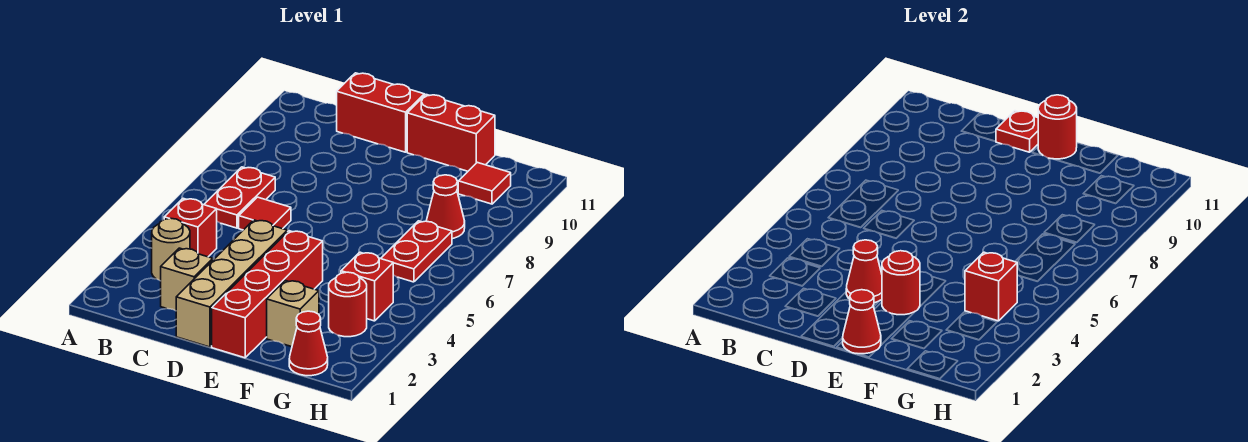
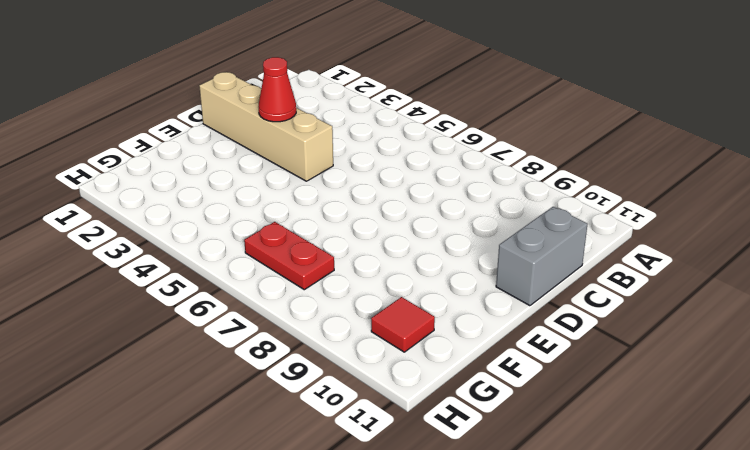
grey brick C11:D11 level 1 -> red brick C11:D11 level 1
none -> tan round brick B3 level 1
none -> red brick B4 level 1
none -> red plate B6:B7 level 1

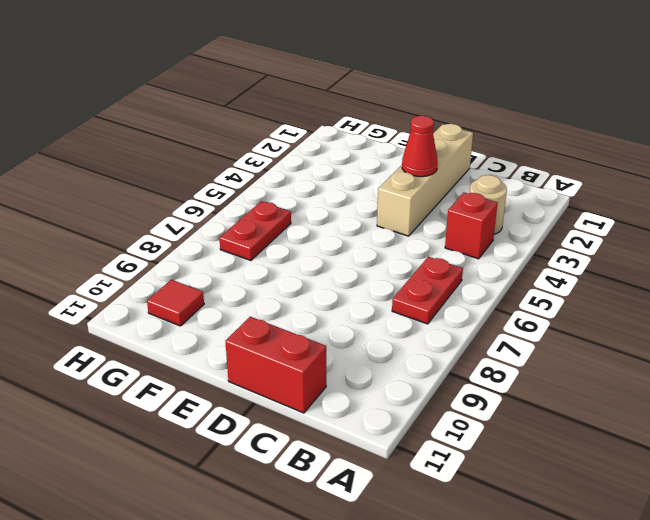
none -> tan brick C2 level 1
none -> red tile C6 level 1
none -> red brick E1:E4 level 1

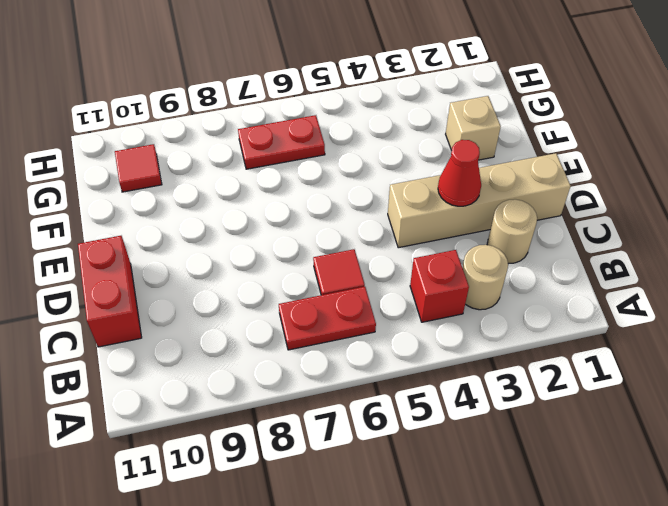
tan round brick C2 level 1 -> tan brick C2 level 1
none -> red brick E1:E4 level 1
none -> red brick E11:F11 level 1
none -> red cone G1 level 1

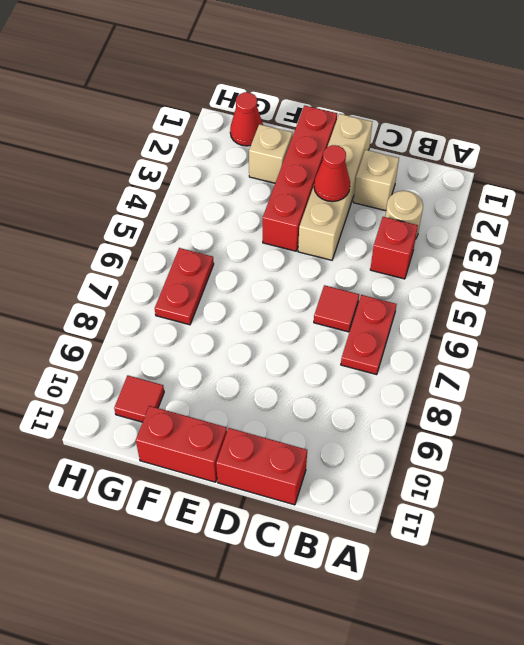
none -> red round brick G3 level 1
none -> red brick G4 level 1
none -> red cone G8 level 1

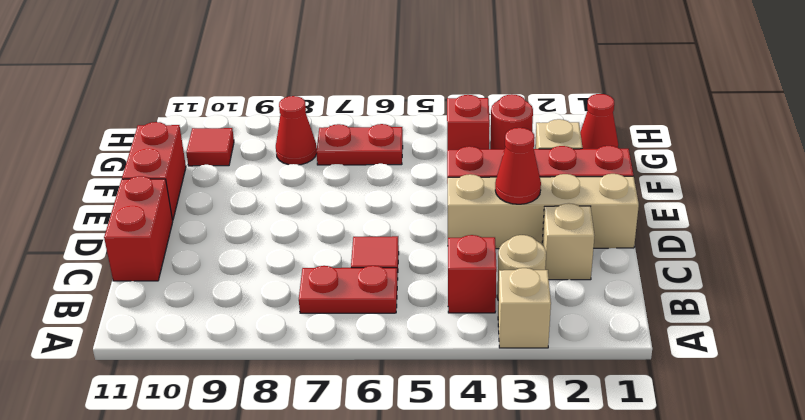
tan brick A3 level 1 -> none
none -> red plate D11 level 2
none -> red cone E1 level 2
none -> red round brick E3 level 2

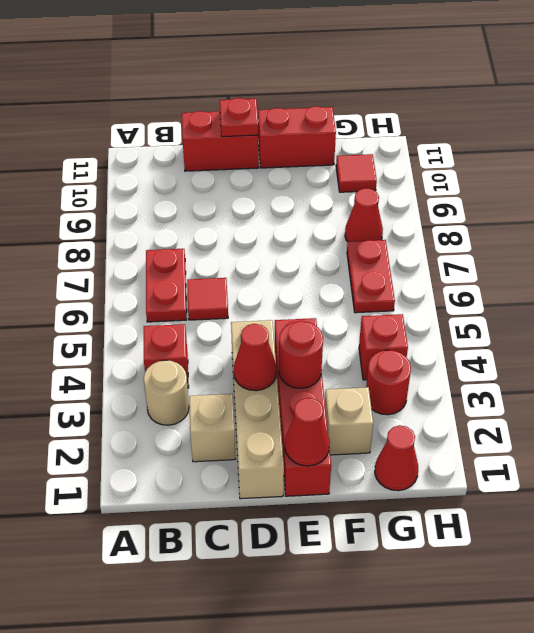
none -> red round brick E11 level 2
none -> red brick G4 level 2

